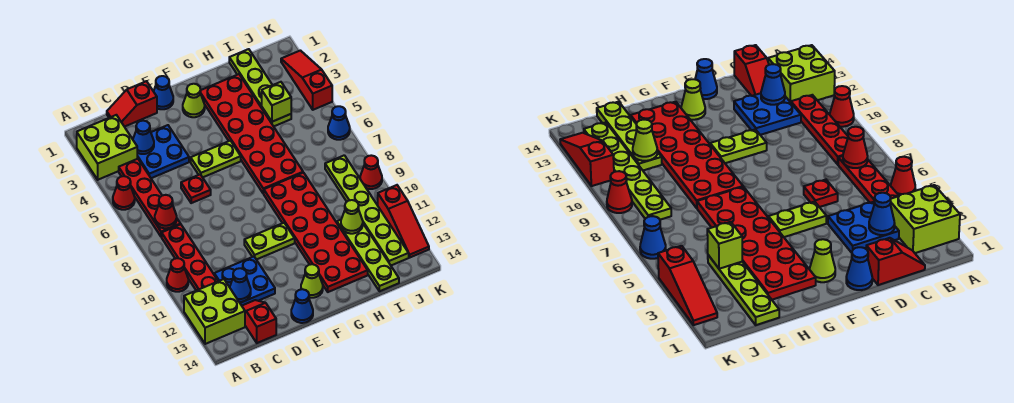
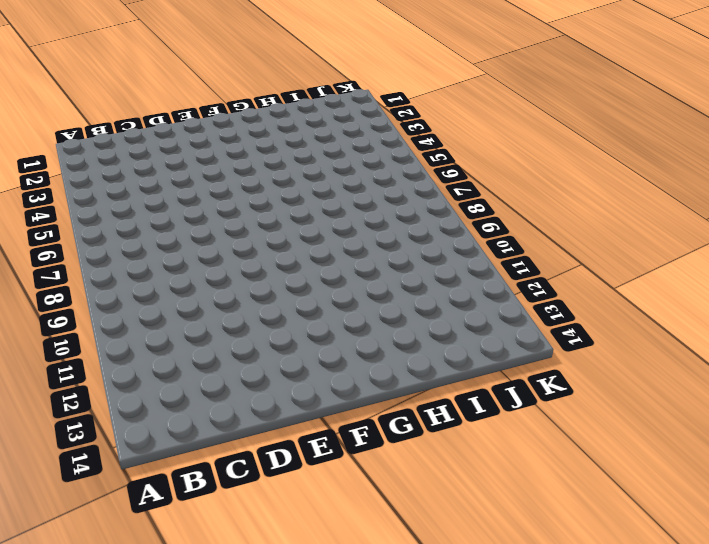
none -> lime brick A2:B3 level 1
none -> red cone A5 level 1
none -> red cone A10 level 1
none -> lime brick A12:B13 level 1

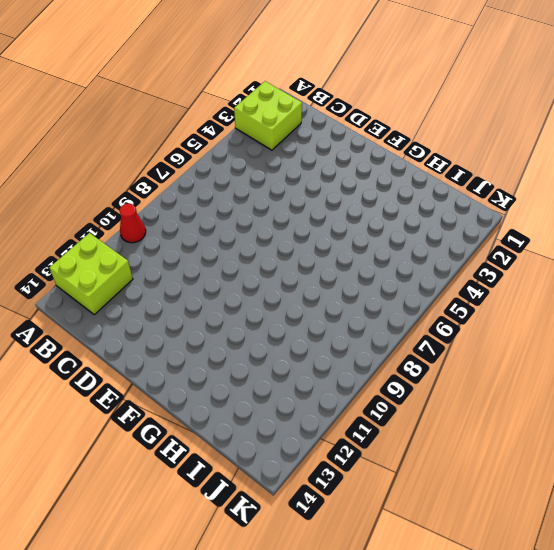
none -> red cone A5 level 1
none -> red plate B4:B7 level 1
none -> red plate B8:B11 level 1
none -> red slope C1:D1 level 1 top D

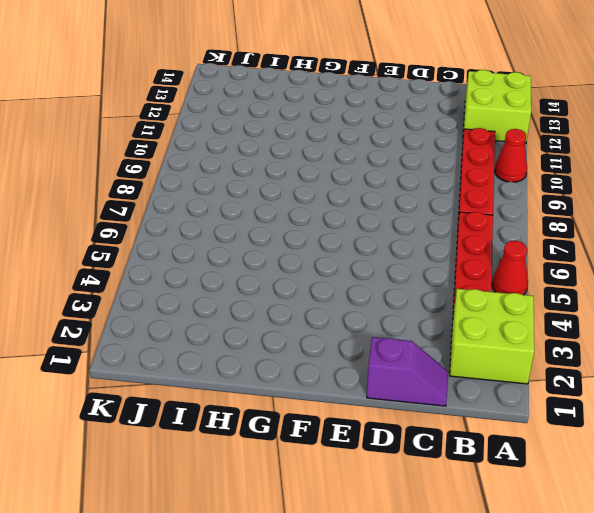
purple slope C1:D1 level 1 top D -> red slope C1:D1 level 1 top D
none -> blue plate C3:D4 level 1
none -> blue plate C11:D12 level 1
none -> red slope C13:C14 level 1 top 14
none -> red plate D6 level 1

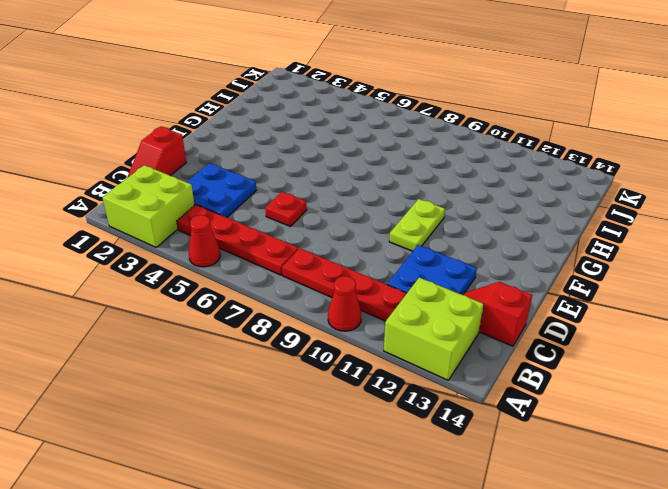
none -> blue cone E1 level 1
none -> lime plate E5:F5 level 1
none -> blue cone E14 level 1
none -> lime cone F2 level 1

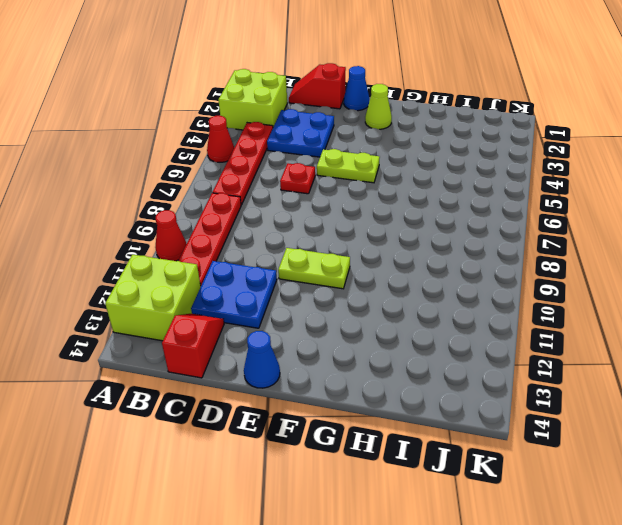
none -> lime cone F13 level 1
none -> red plate G2:H7 level 1
none -> red plate G8:H13 level 1
none -> lime plate I1:I4 level 1

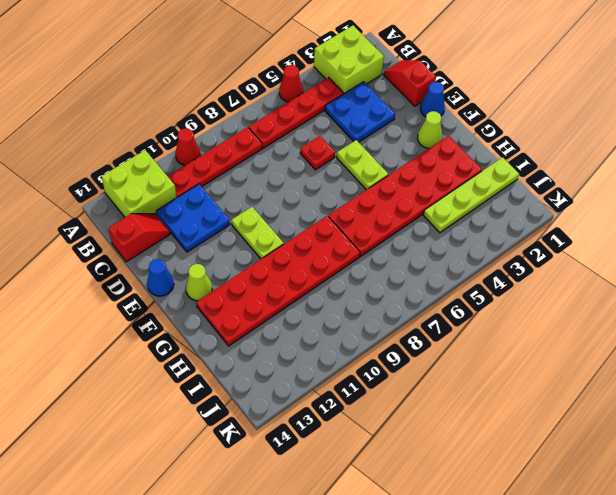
none -> lime plate I11:I14 level 1
none -> lime plate J8:J13 level 1
none -> red slope K2:K4 level 1 top 4
none -> blue cone K6 level 1

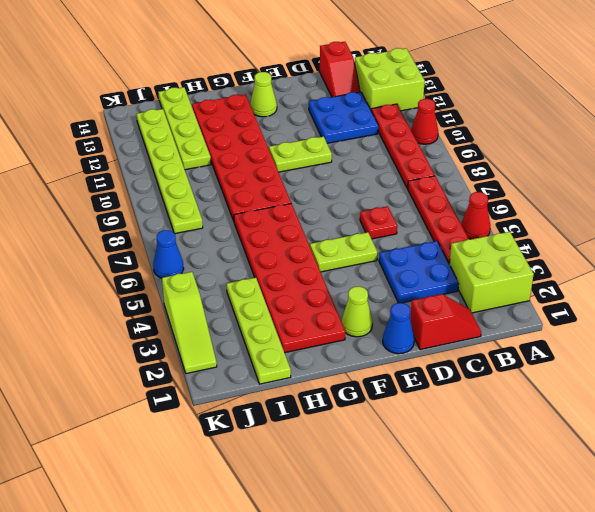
lime slope K2:K4 level 1 top 4 -> red slope K2:K4 level 1 top 4
none -> blue cone E14 level 1
none -> red cone K9 level 1
none -> red slope K11:K13 level 1 top 11
none -> red cone B7 level 2

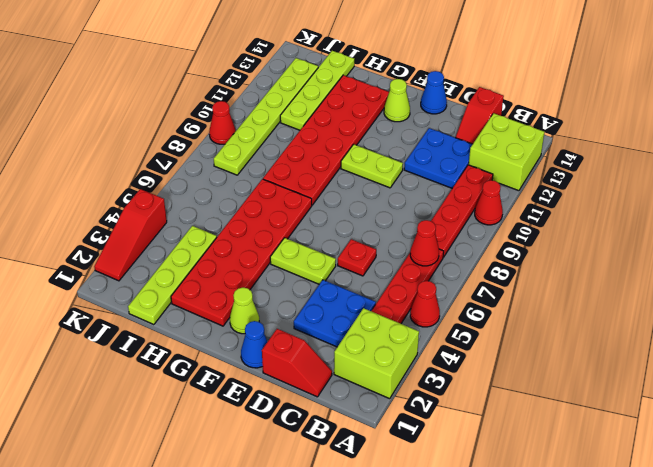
none -> blue cone K6 level 1
none -> red slope K11:K13 level 1 top 11
none -> blue cone C3 level 2
none -> blue cone C12 level 2

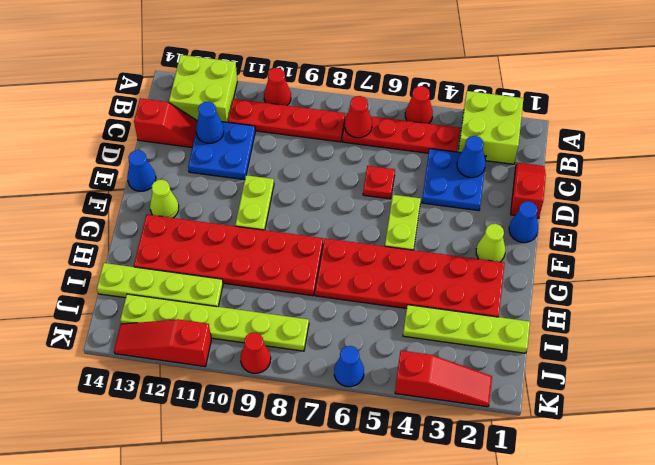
none -> lime brick I4 level 2
none -> lime cone I11 level 2

